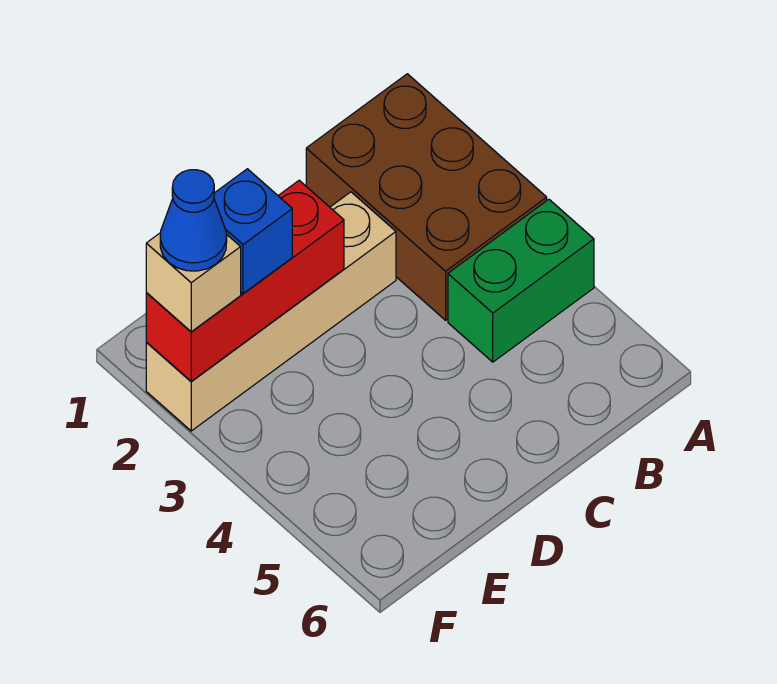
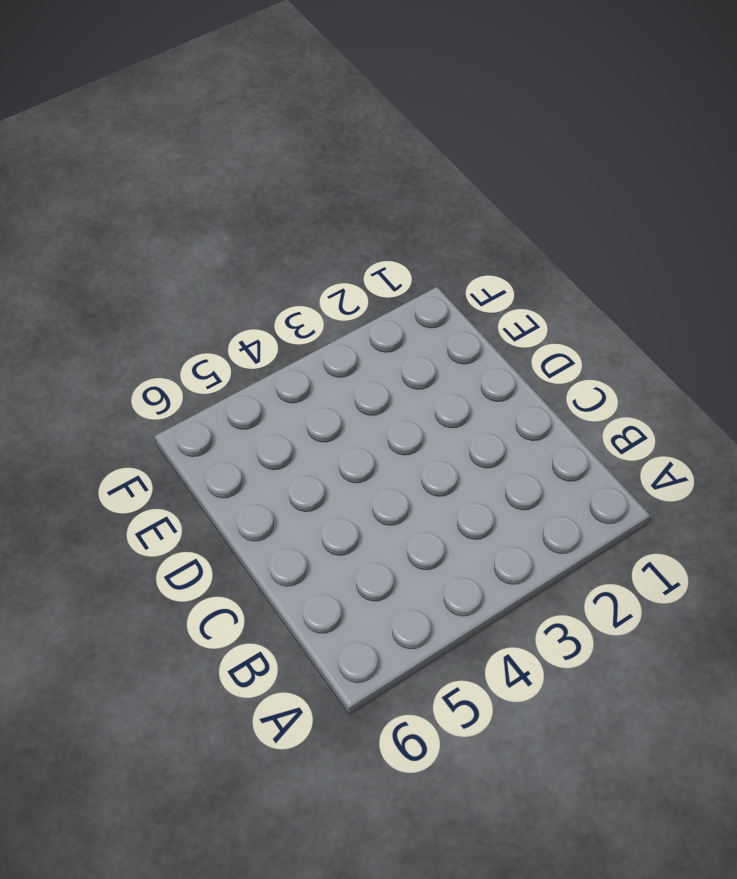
none -> brown brick A1:B3 level 1
none -> green brick A4:B4 level 1

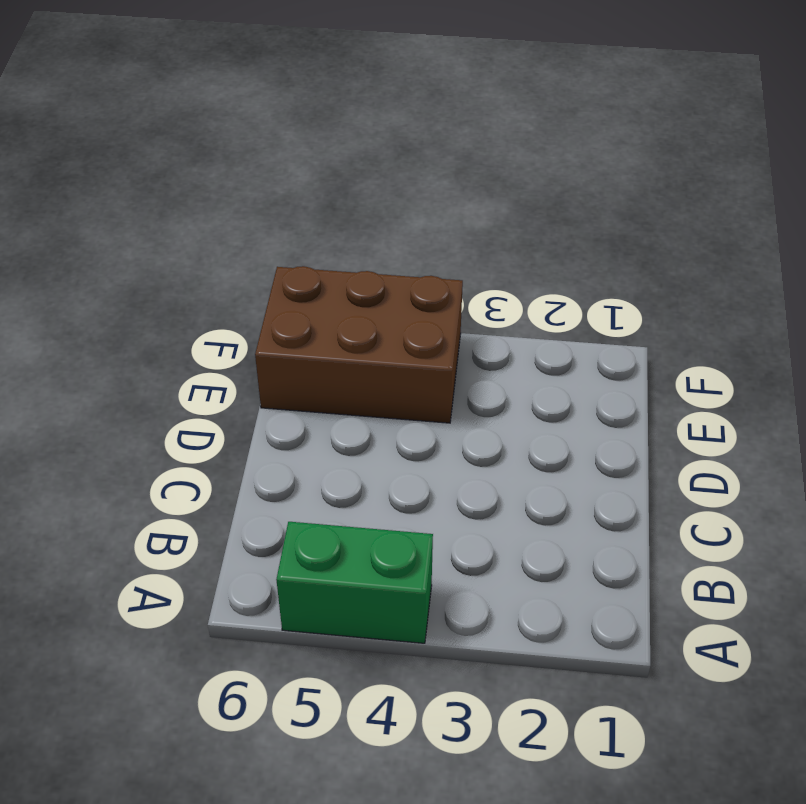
green brick A4:A5 level 1 -> green brick A4:B4 level 1
brown brick E4:F6 level 1 -> brown brick A1:B3 level 1
none -> tan brick C2:F2 level 1
none -> red brick D2:F2 level 2

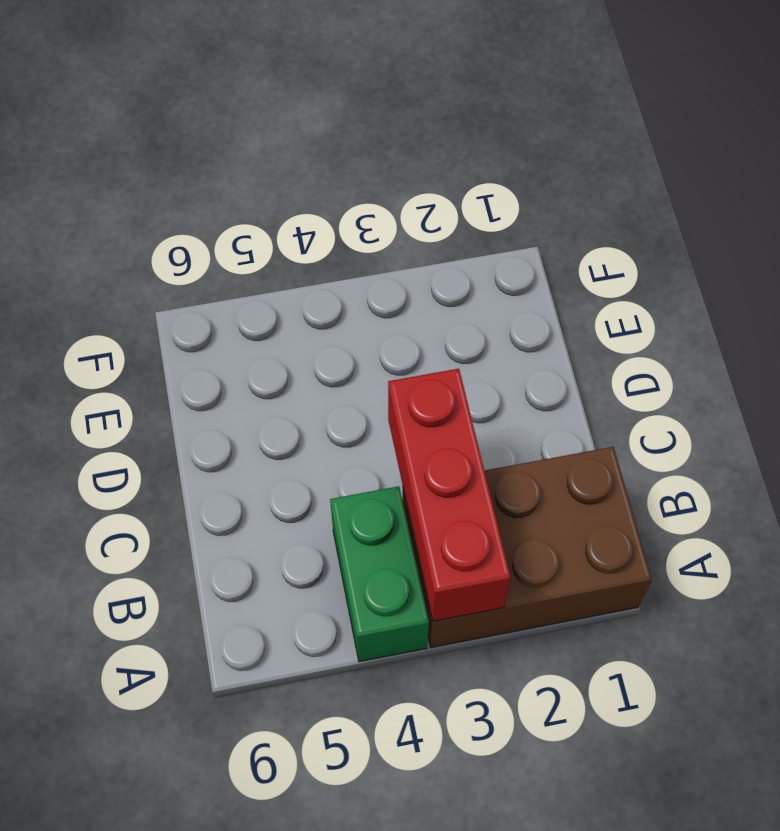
red brick A3:C3 level 2 -> red brick D2:F2 level 2
none -> tan brick C2:F2 level 1
none -> blue brick E2 level 3

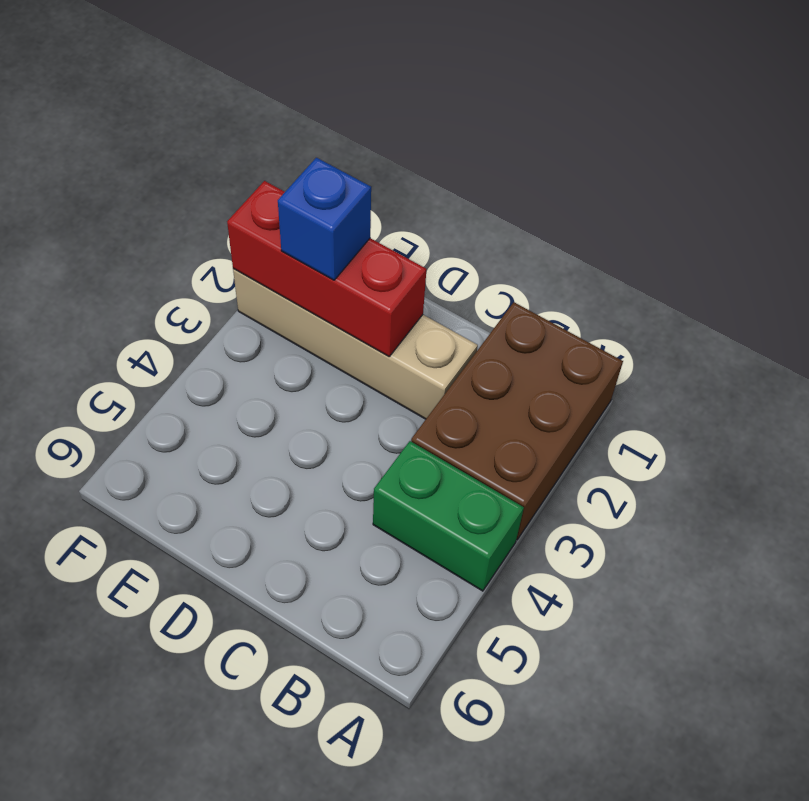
none -> tan brick F2 level 3
none -> blue cone F2 level 4

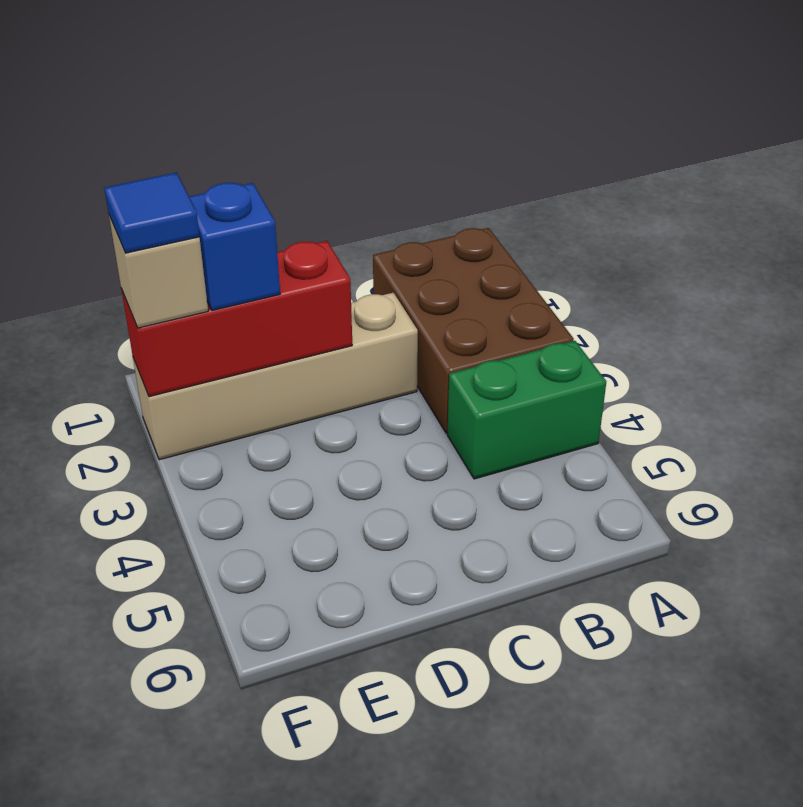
blue tile F2 level 4 -> blue cone F2 level 4

